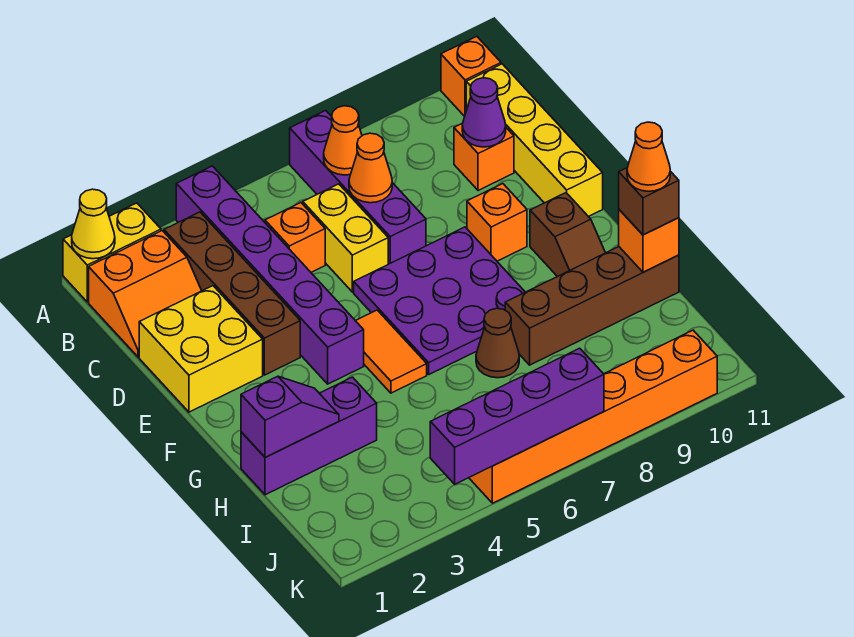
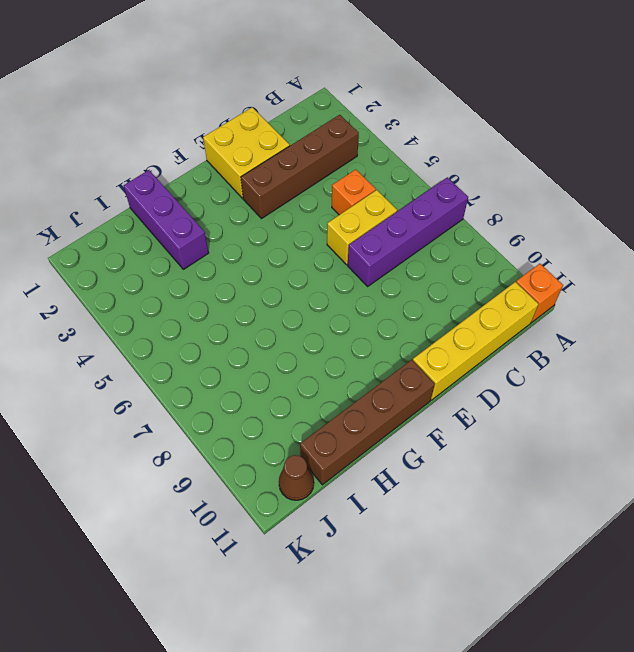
brown brick F11:I11 level 1 -> brown brick H8:H11 level 1
brown cone J11 level 1 -> brown cone H7 level 1
none -> yellow brick A1:A2 level 1
none -> purple brick A4:F4 level 1
none -> orange slope B1:C2 level 1 top B

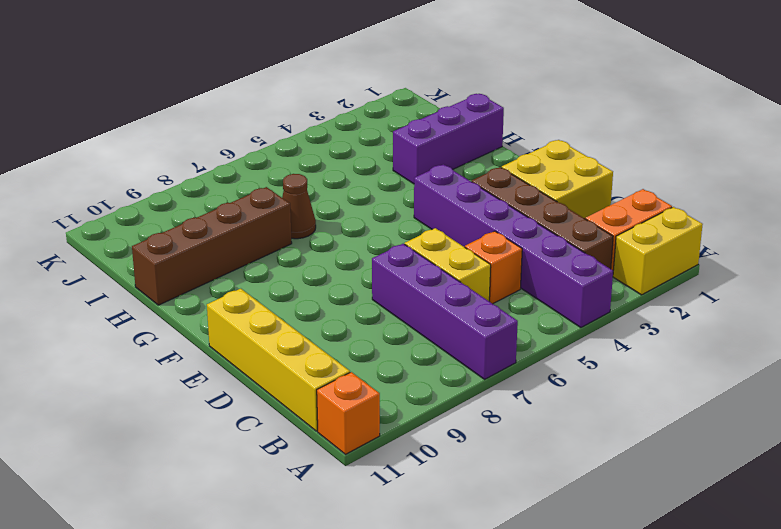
none -> orange brick C10 level 1
none -> purple plate E6:G8 level 1
none -> orange brick E9 level 1

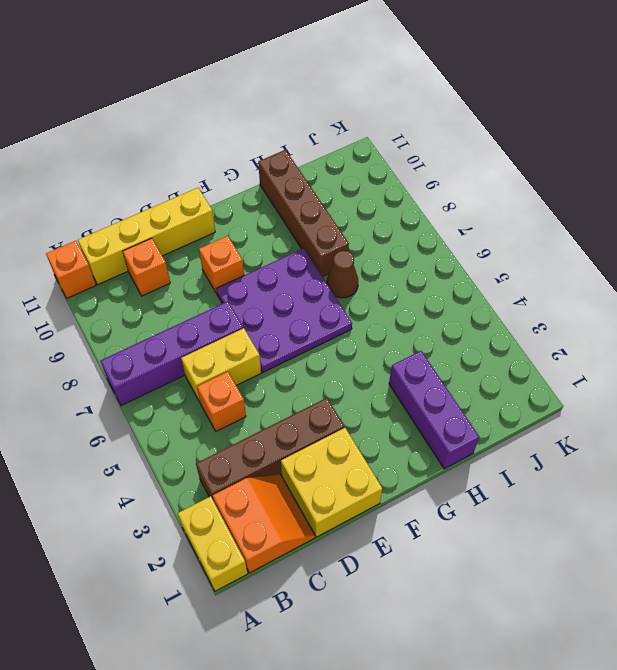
none -> purple brick A4:F4 level 1
none -> orange tile F5:G5 level 1
none -> brown slope F10:G10 level 1 top F

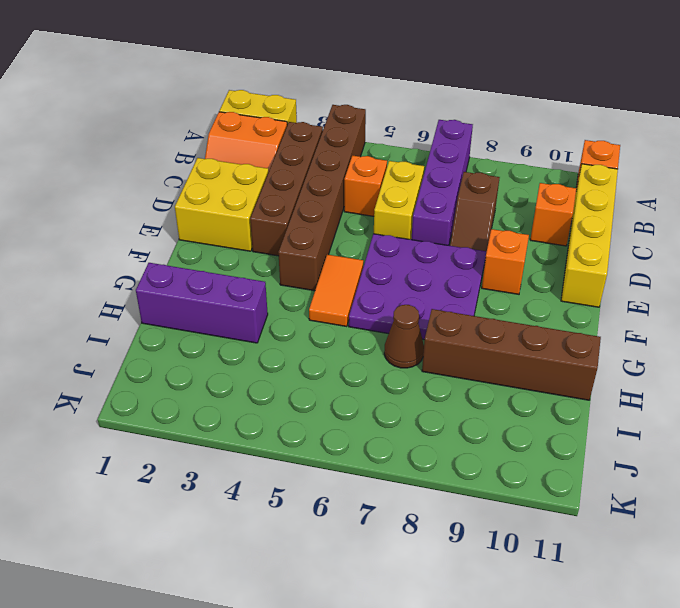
brown brick A4:F4 level 1 -> purple brick A4:F4 level 1
brown slope C8:D8 level 1 top C -> brown slope F10:G10 level 1 top F
none -> orange brick K5:K10 level 1
none -> yellow cone A1 level 2
none -> orange cone B7 level 2

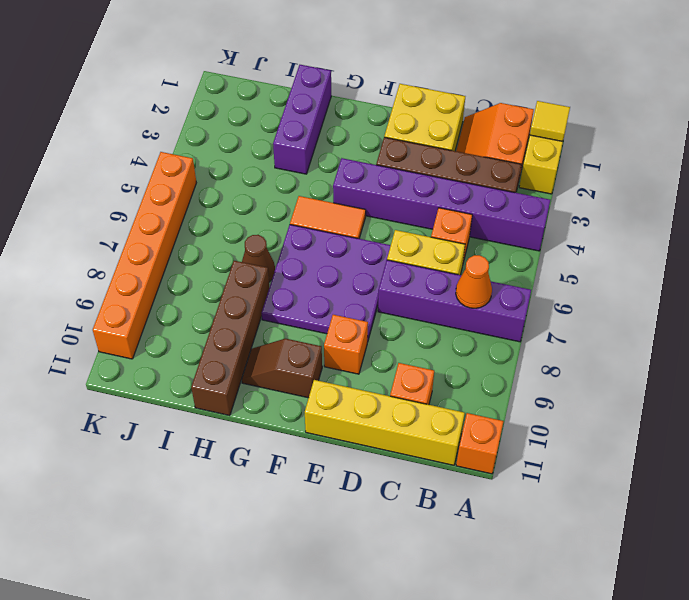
yellow tile A1 level 2 -> yellow cone A1 level 2
none -> orange cone C7 level 2
none -> purple cone C10 level 2
none -> purple slope H1:H2 level 2 top 1

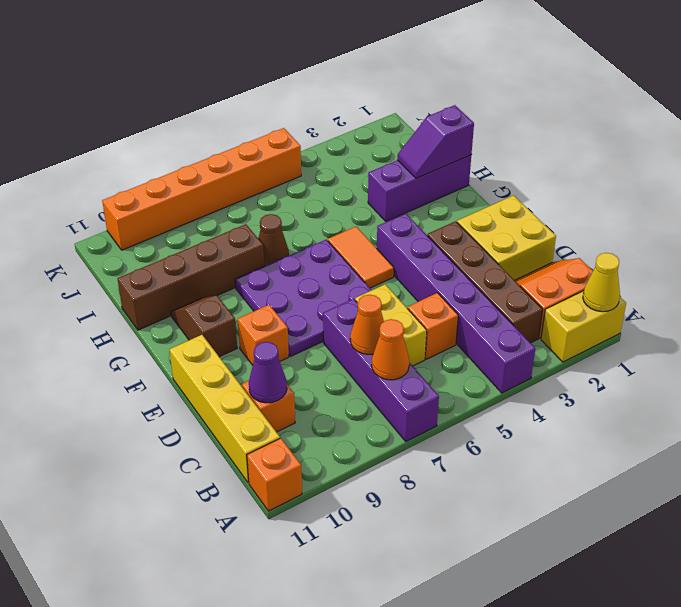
none -> orange brick H11 level 2
none -> purple brick K4:K7 level 2
none -> brown brick H11 level 3

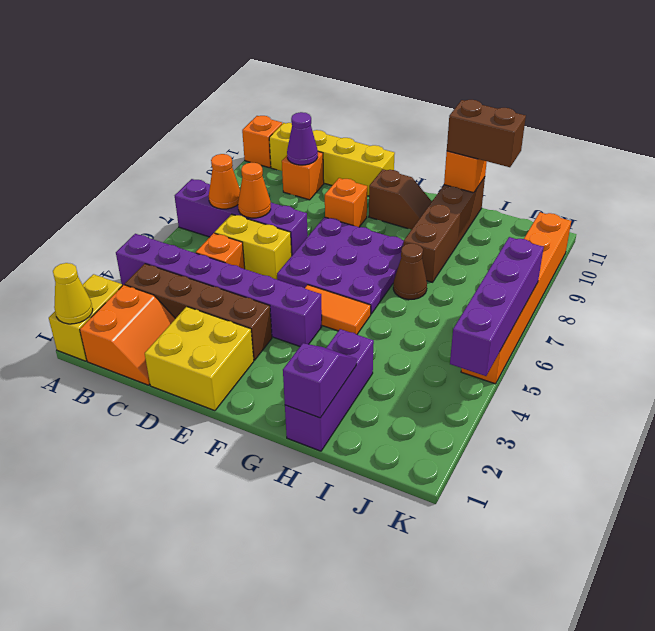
brown brick H11:I11 level 3 -> brown brick H11 level 3
none -> orange cone H11 level 4

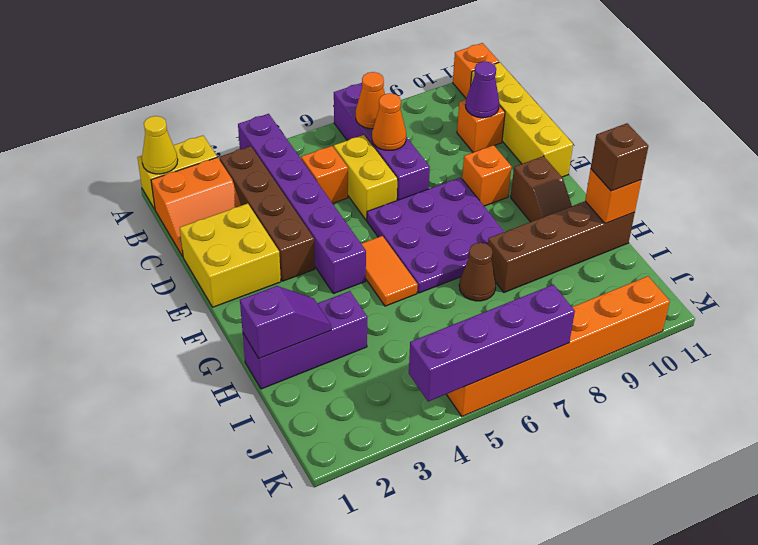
none -> orange cone H11 level 4

